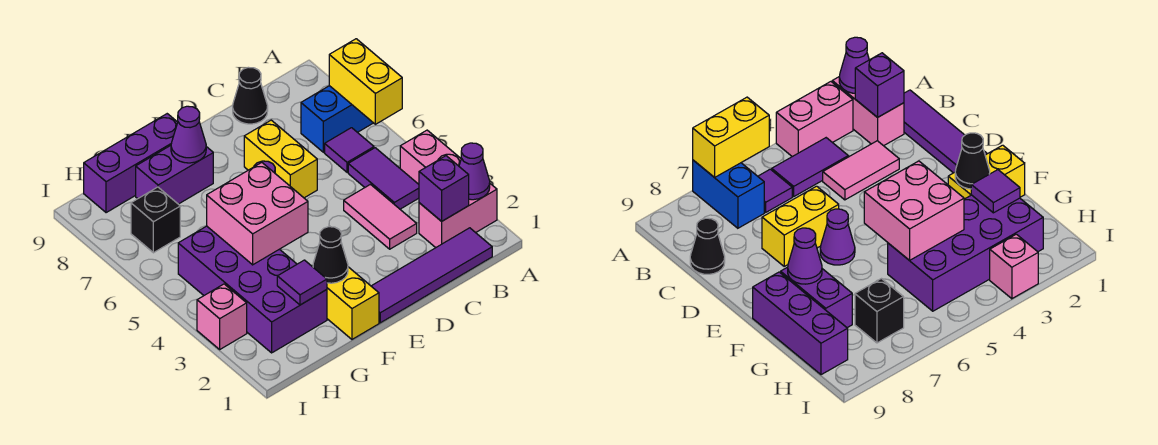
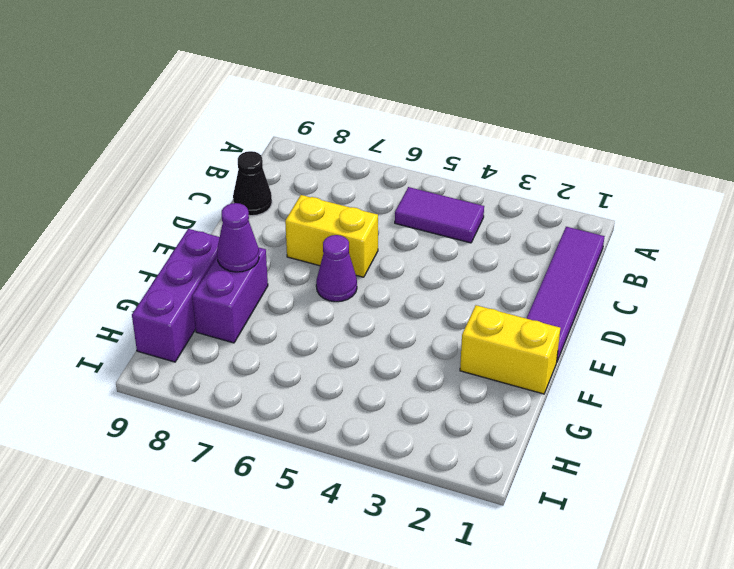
none -> pink brick A2:B2 level 1
none -> pink brick A3:A4 level 1
none -> blue brick A7:B7 level 1

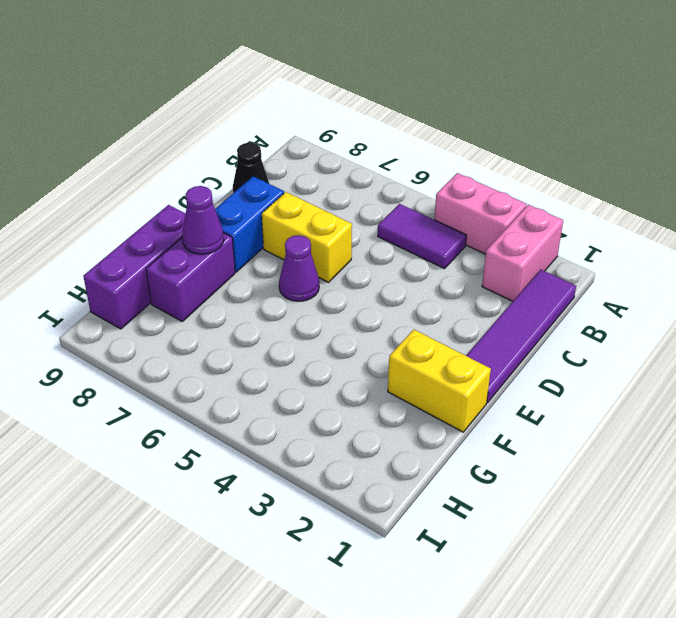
blue brick D8:E8 level 1 -> blue brick A7:B7 level 1
none -> purple tile B6 level 1
none -> pink tile C3:C4 level 1
none -> purple brick G2:H5 level 1

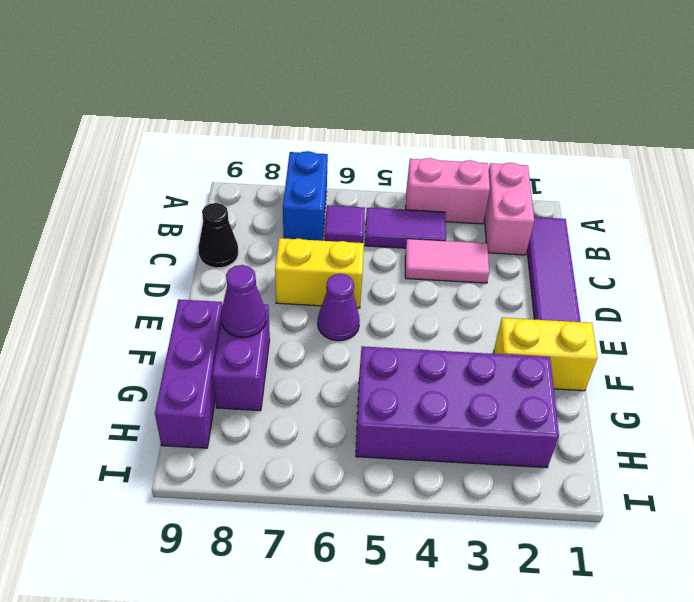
none -> black brick H7 level 1
none -> pink brick I3 level 1
none -> purple cone A2 level 2

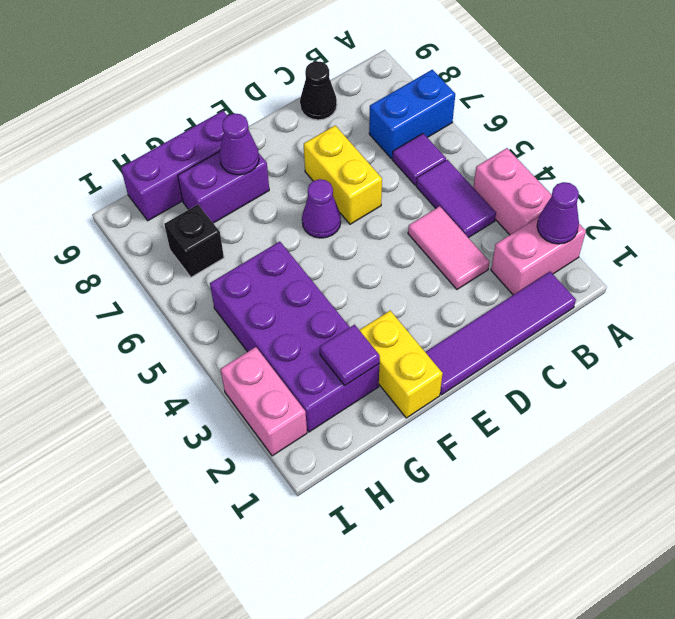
pink brick I2:I3 level 1 -> pink brick I3 level 1
none -> yellow brick A6:A7 level 2
none -> purple brick B2 level 2
none -> black cone F2 level 2

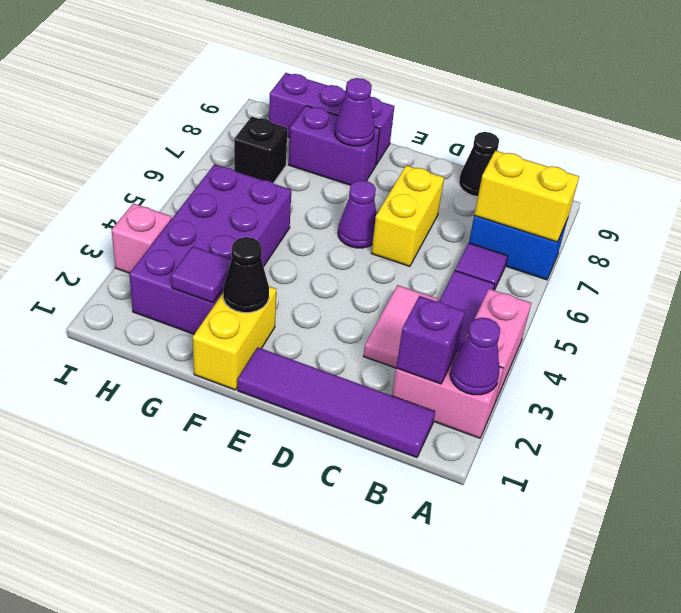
yellow brick A7:B7 level 2 -> yellow brick A6:A7 level 2
none -> pink brick F4:G5 level 2

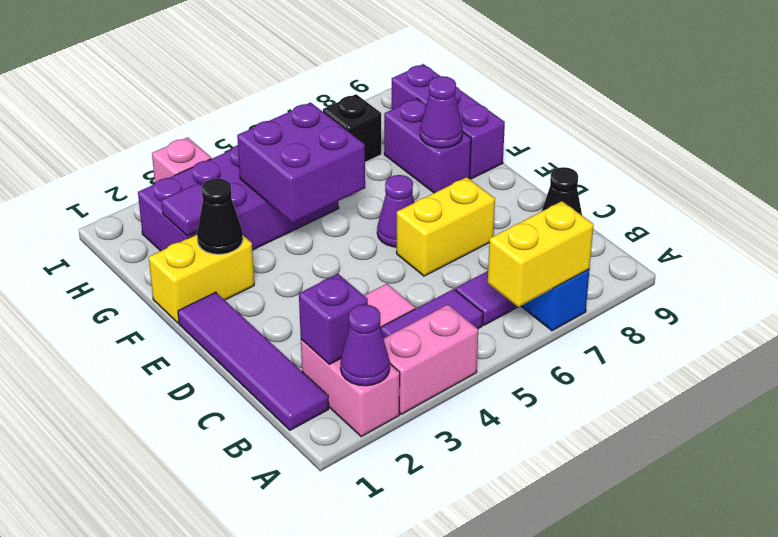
purple brick F4:G5 level 2 -> pink brick F4:G5 level 2

